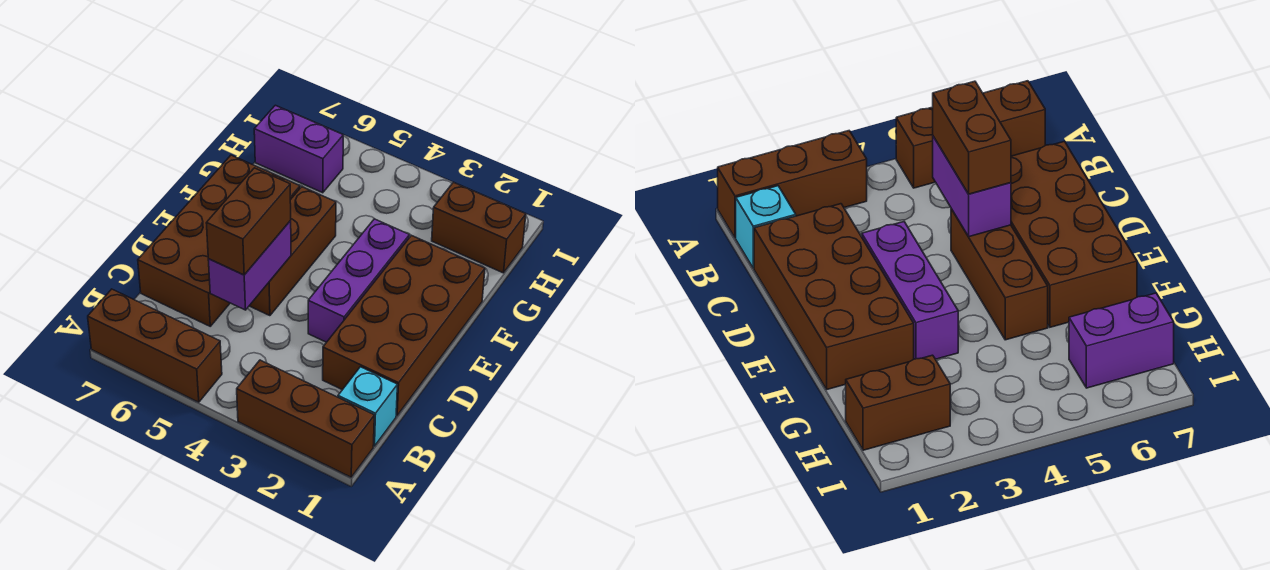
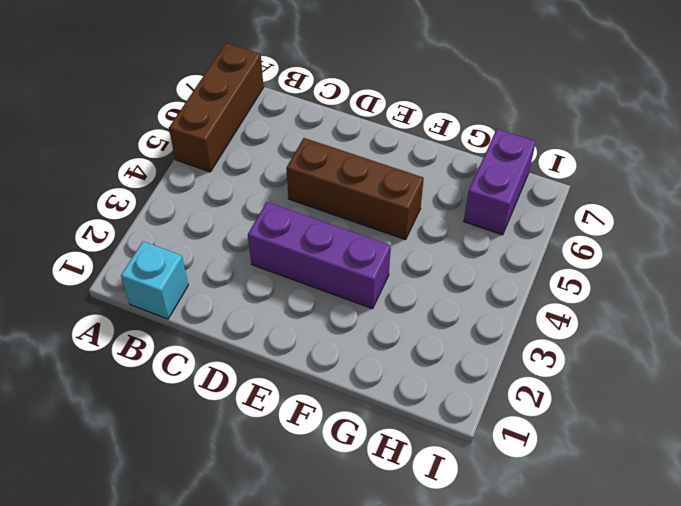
none -> brown brick A1:A3 level 1
none -> brown brick C1:F2 level 1

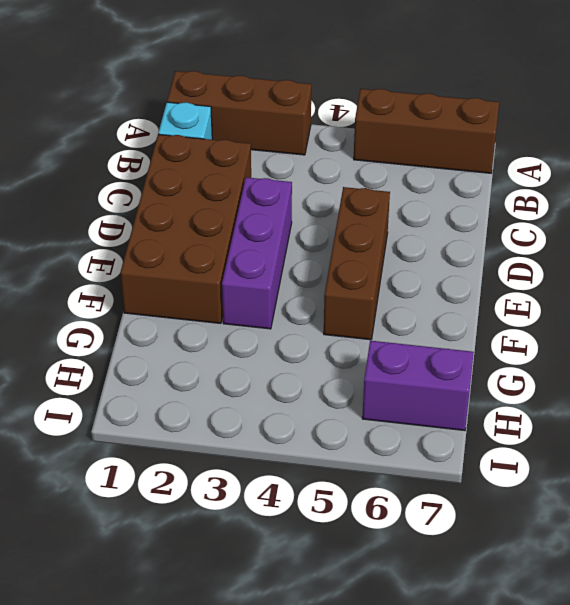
none -> brown brick C6:F7 level 1
none -> brown brick H1:H2 level 1

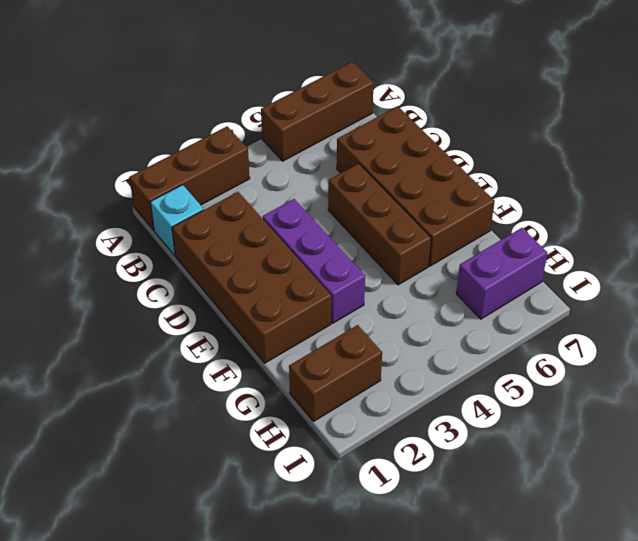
none -> purple brick C5:D5 level 2
none -> brown brick C5:D5 level 3

